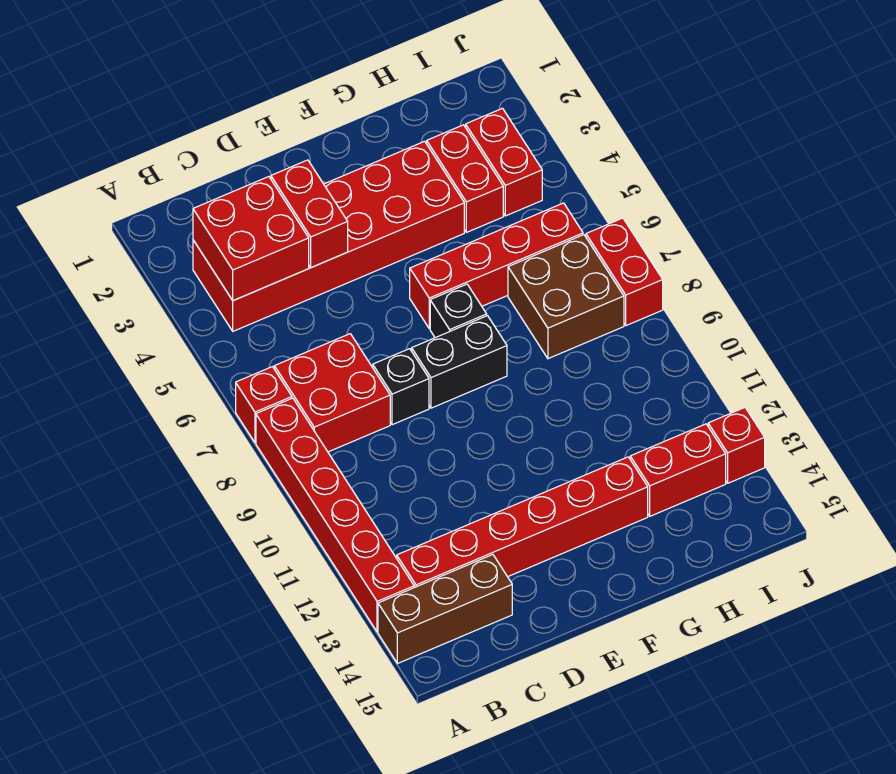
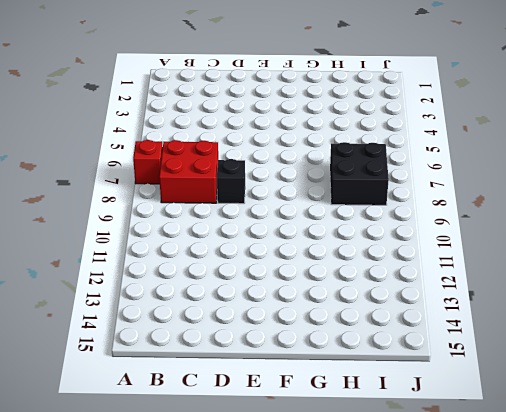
black brick H7:I8 level 1 -> brown brick H7:I8 level 1
none -> red brick A8:A13 level 1
none -> brown brick A14:C14 level 1
none -> red brick B3:G4 level 1

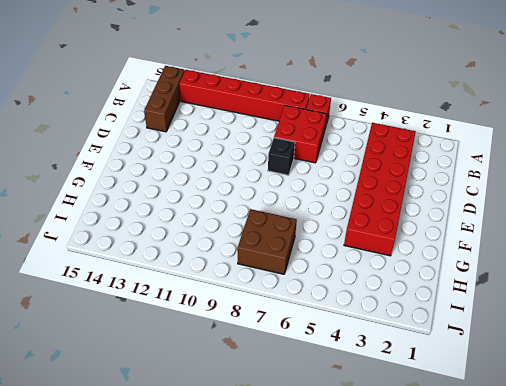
none -> red brick B13:G13 level 1
none -> black brick E8:F8 level 1
none -> red brick F6:I6 level 1

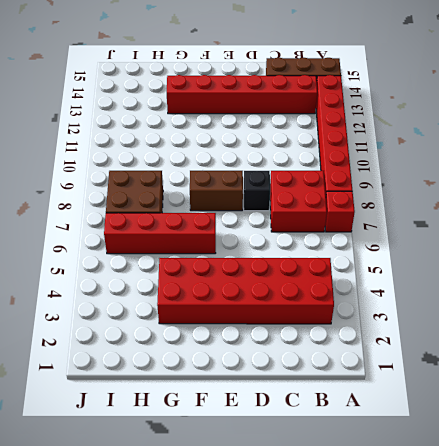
brown brick E8:F8 level 1 -> black brick E8:F8 level 1
none -> black brick F7 level 1
none -> red brick H3:H4 level 1
none -> red brick H13:I13 level 1

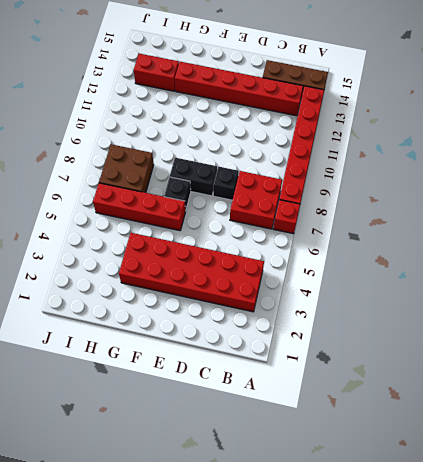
none -> red brick H3:H4 level 1
none -> red brick I3:I4 level 1
none -> red brick J7:J8 level 1

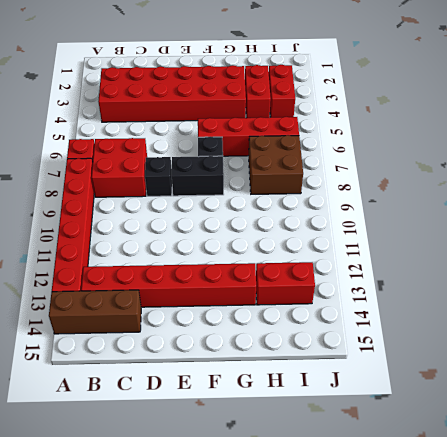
none -> red brick J7:J8 level 1
none -> red brick J13 level 1
none -> red brick B3:C4 level 2

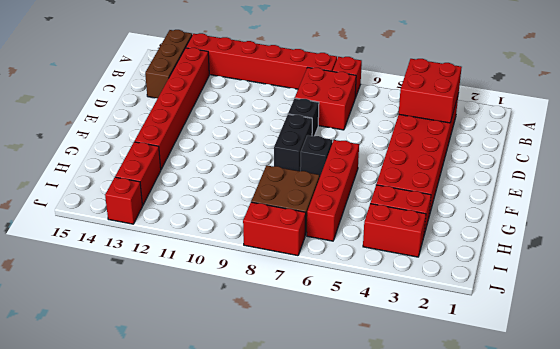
none -> red brick D3:D4 level 2

